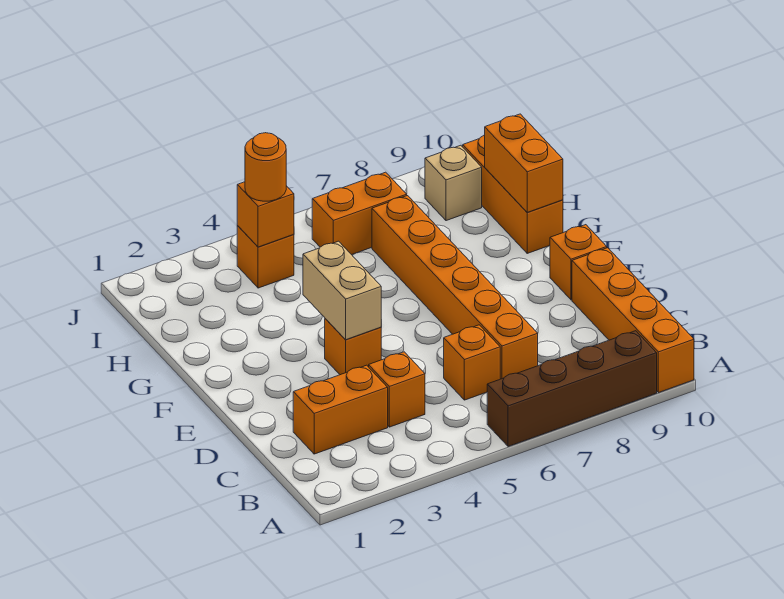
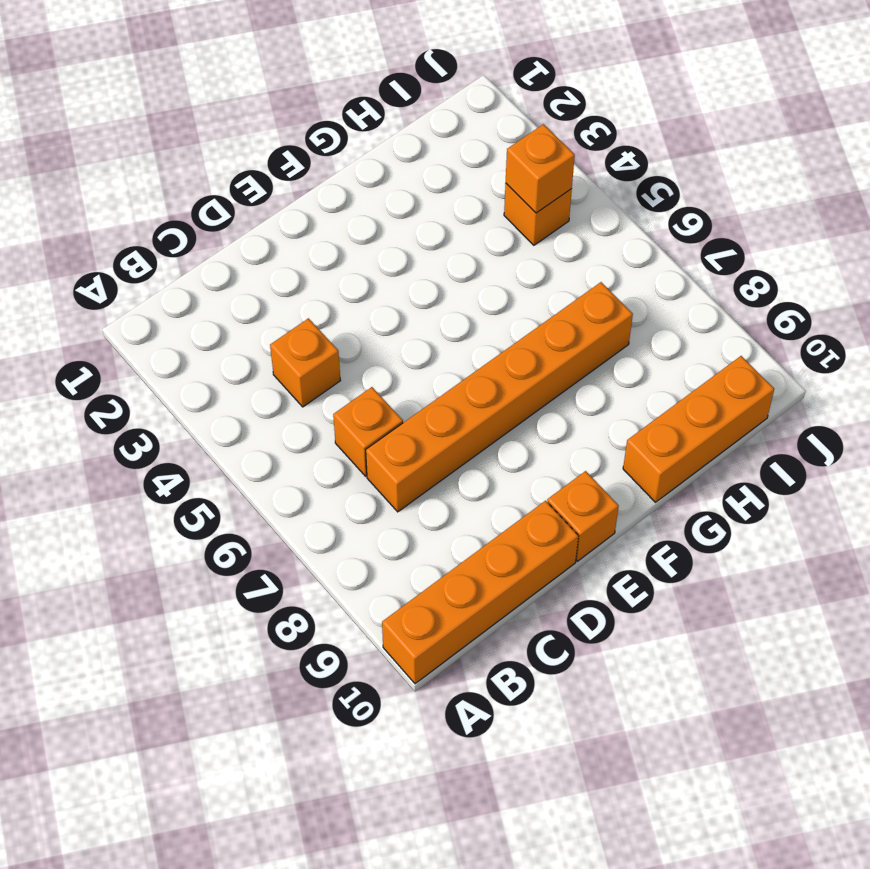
none -> brown brick A6:A9 level 1
none -> orange brick C2:C3 level 1
none -> orange brick E4 level 1

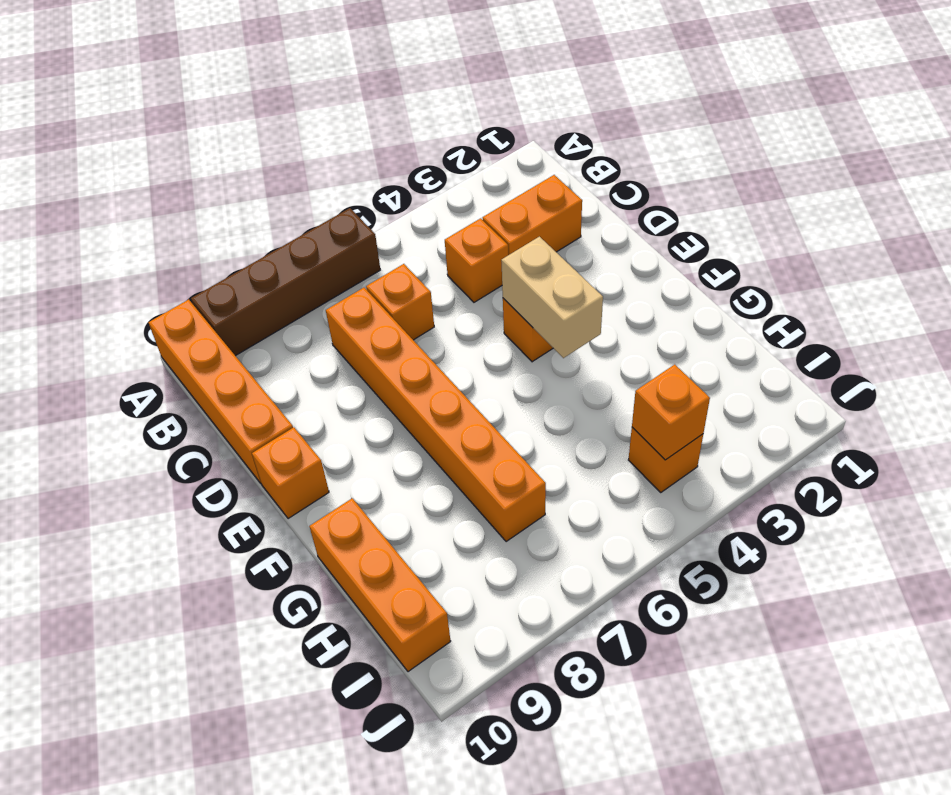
none -> orange brick I6:I7 level 1
none -> tan brick I9 level 1
none -> orange brick G10:H10 level 2

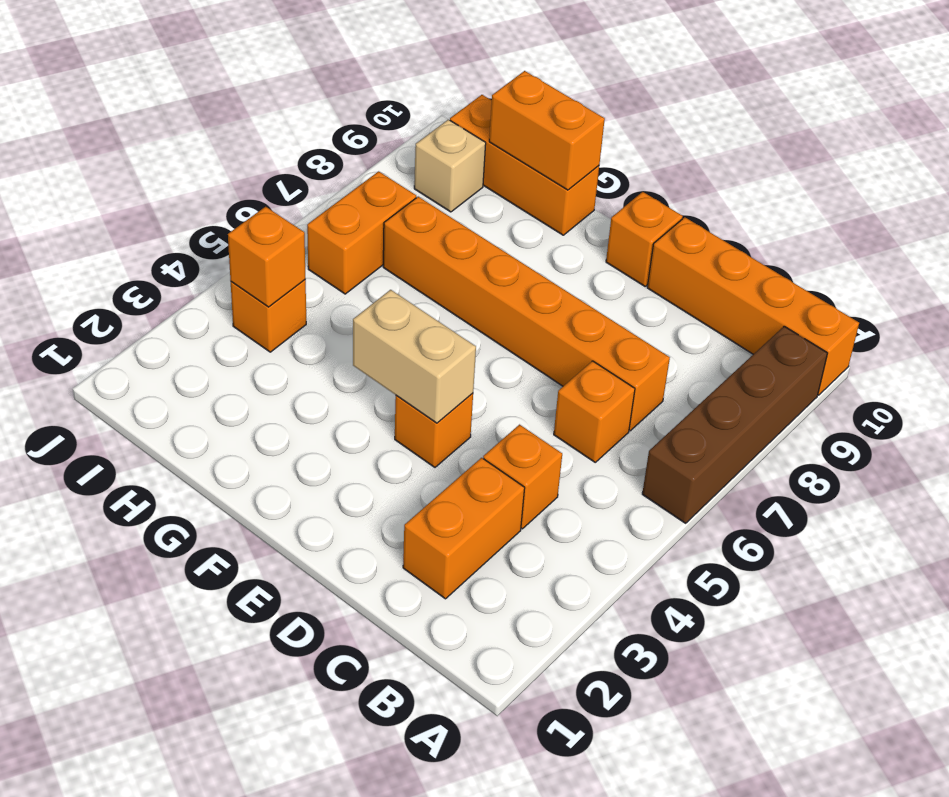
none -> orange round brick I4 level 3

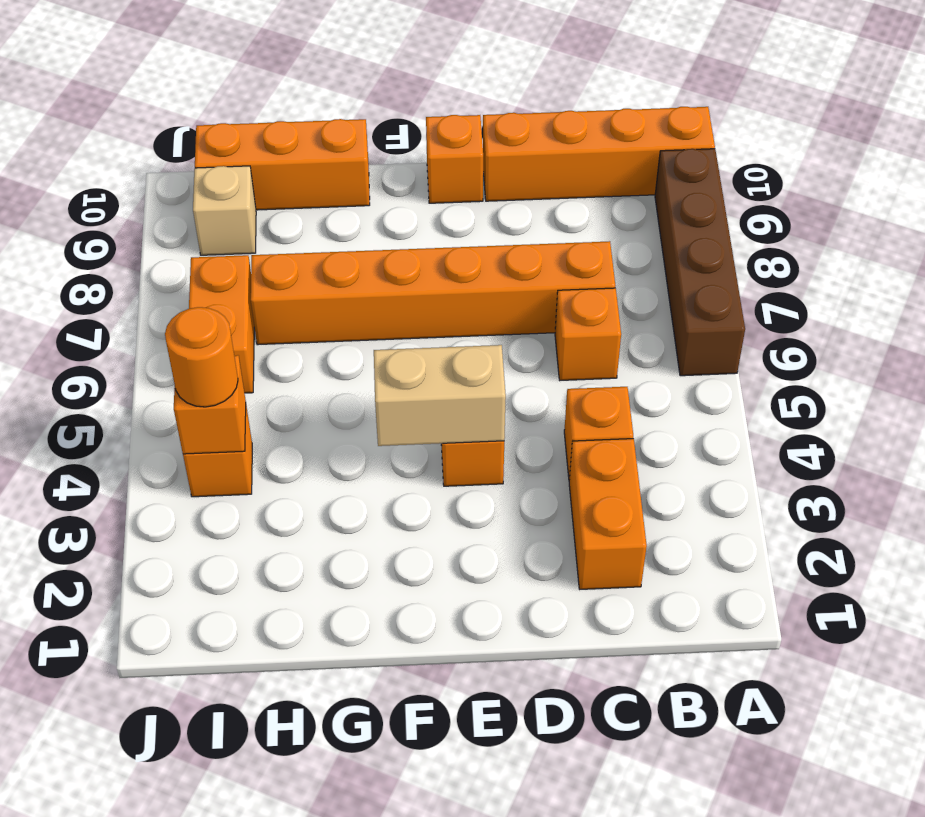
none -> orange brick G10:H10 level 2

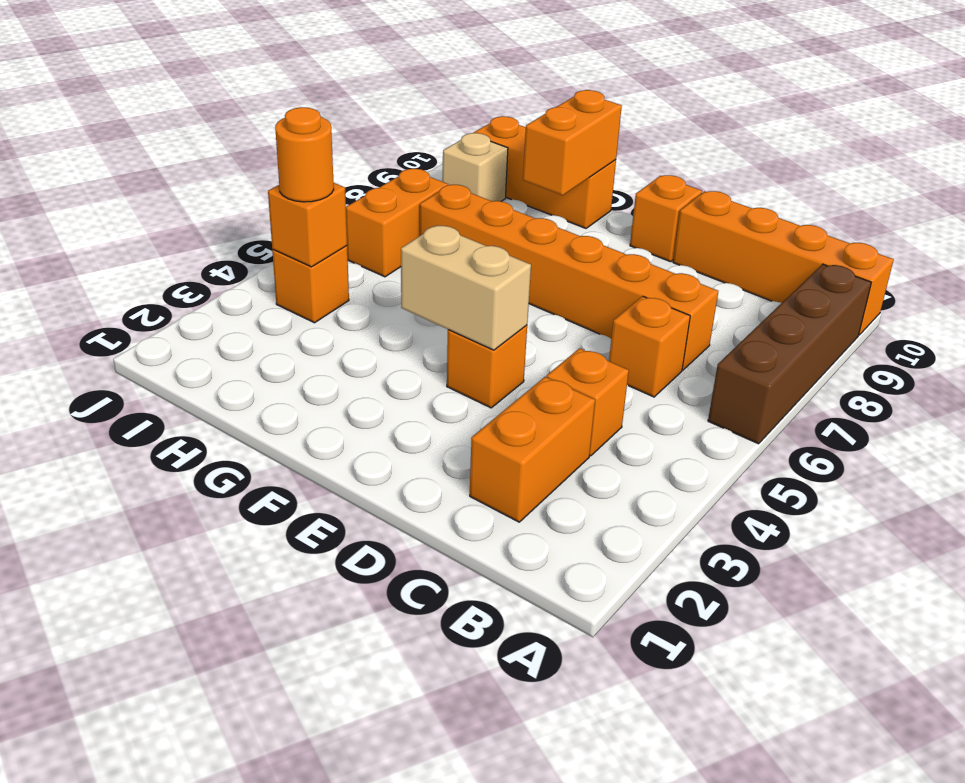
orange brick G9:G10 level 2 -> orange brick G10:H10 level 2

